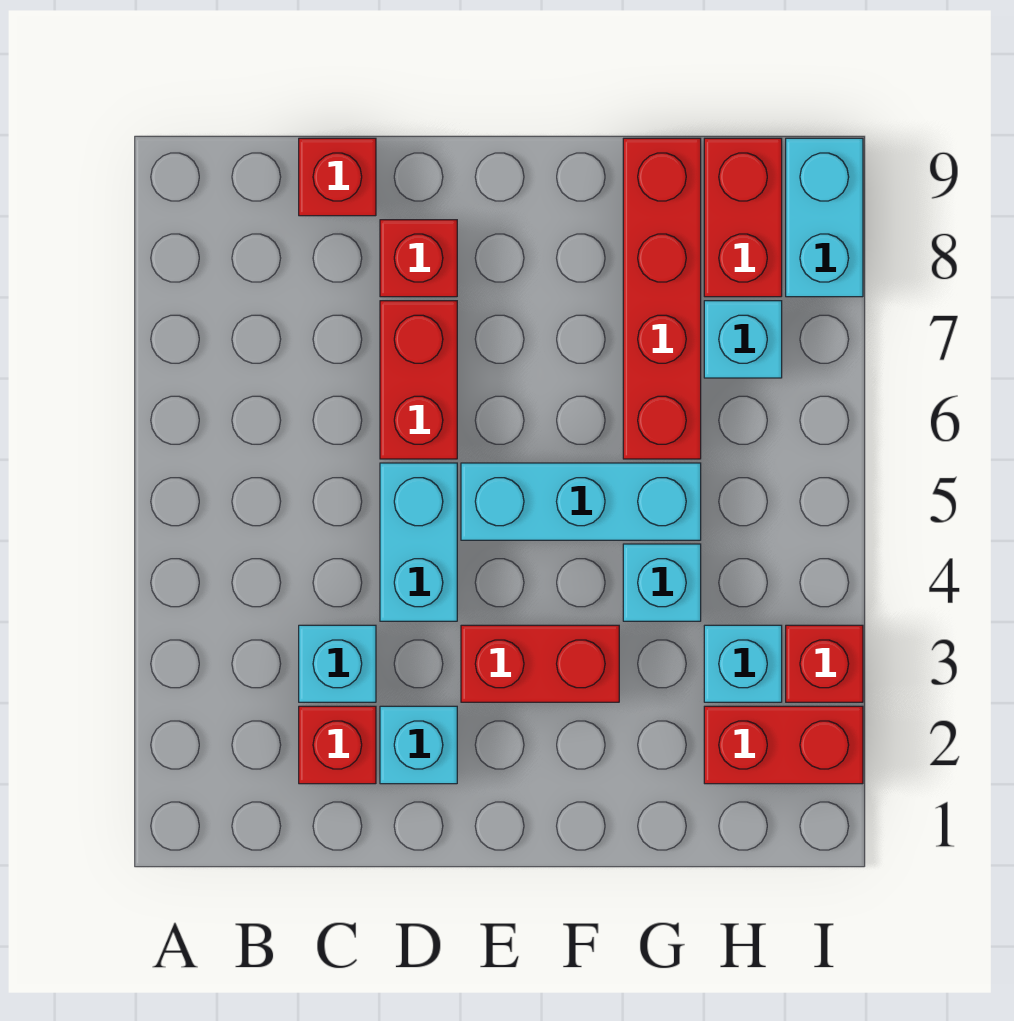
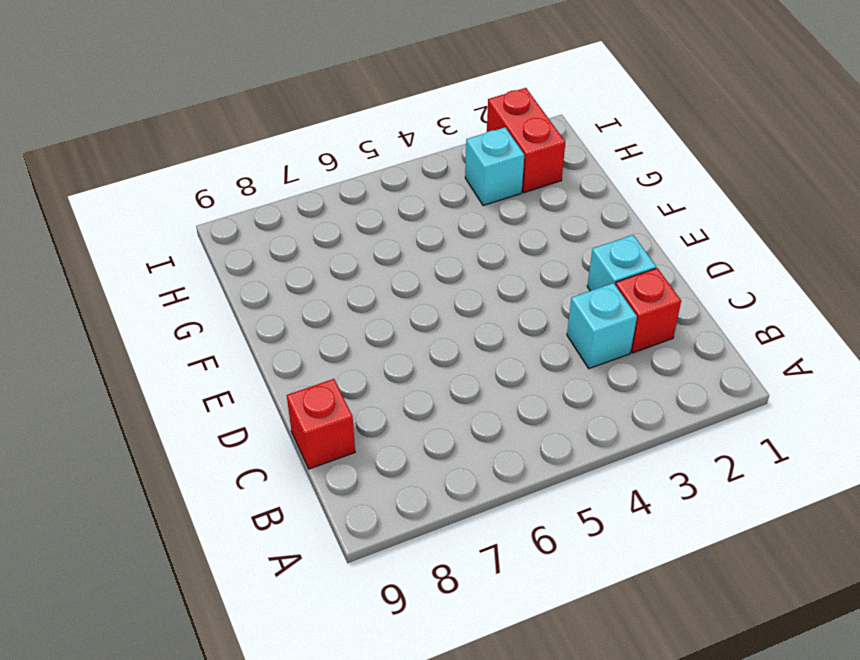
none -> cyan brick D4:D5 level 1
none -> red brick D6:D7 level 1
none -> red brick D8 level 1

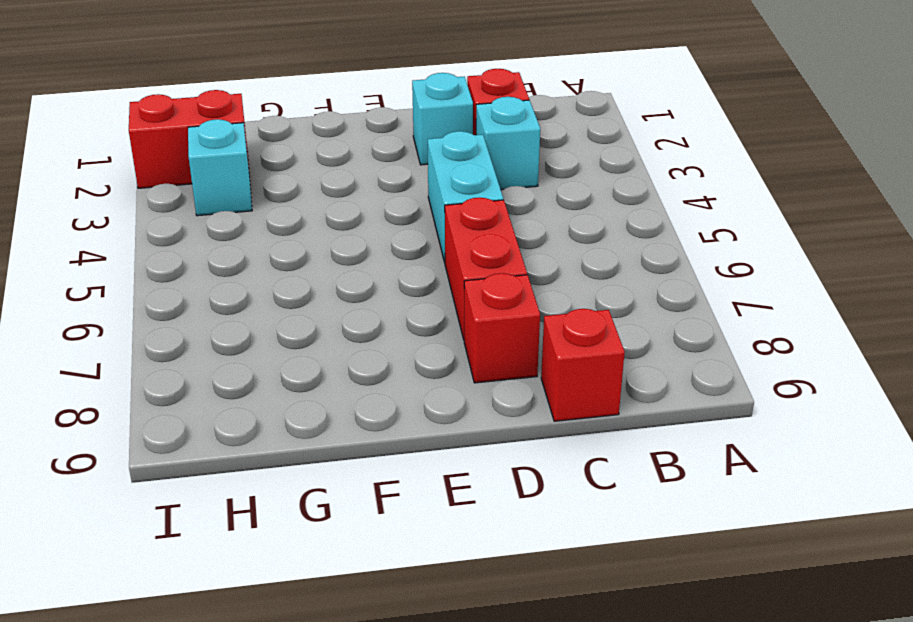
none -> red brick E3:F3 level 1
none -> cyan brick E5:G5 level 1
none -> cyan brick G4 level 1

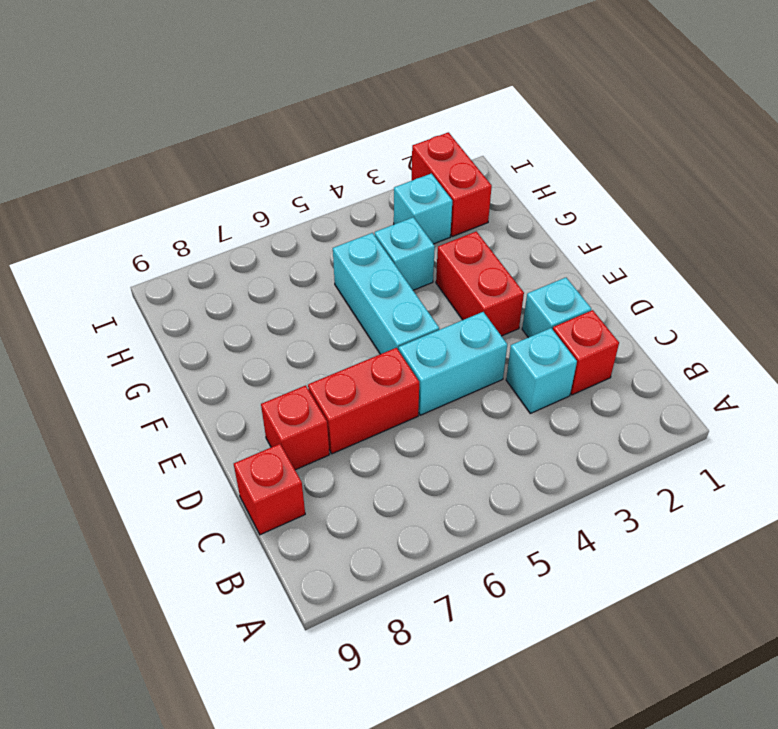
none -> red brick G6:G9 level 1
none -> cyan brick H7 level 1
none -> red brick H8:H9 level 1

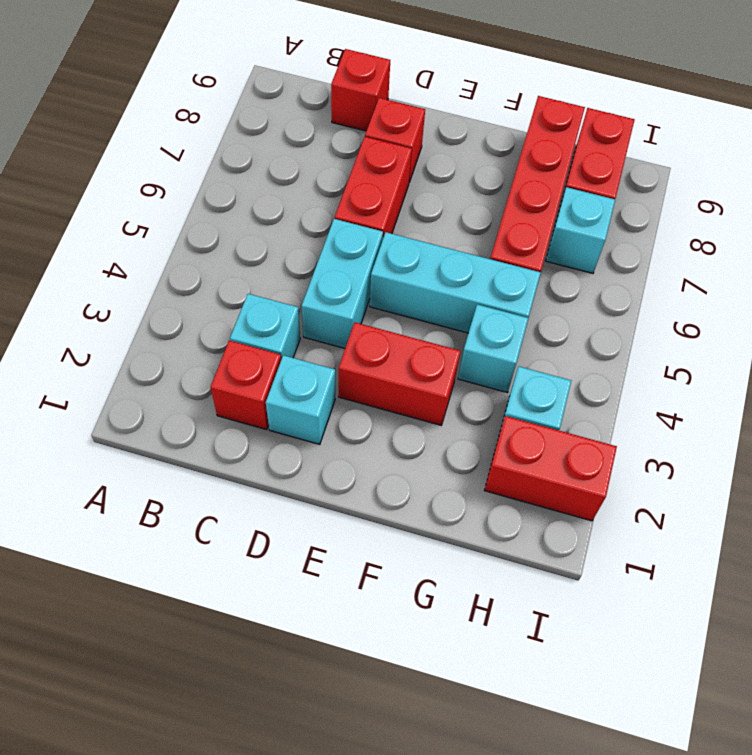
none -> red brick I3 level 1
none -> cyan brick I8:I9 level 1

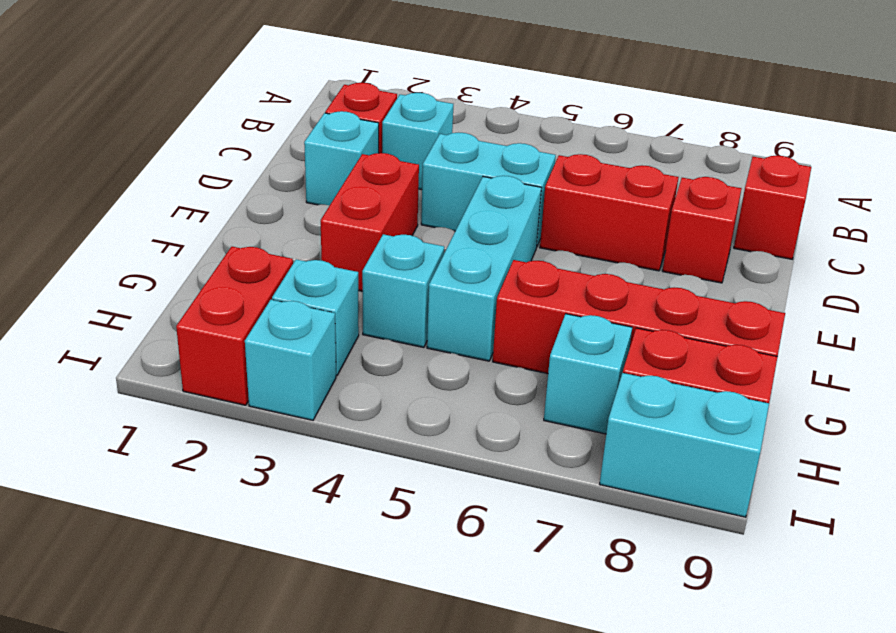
cyan brick I3 level 1 -> red brick I3 level 1

